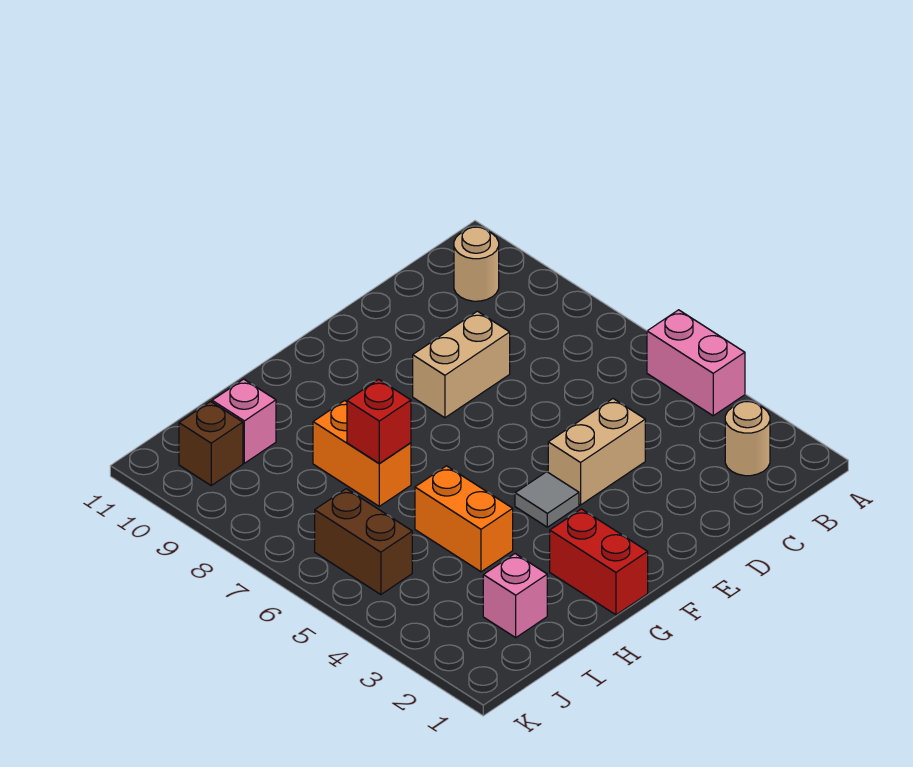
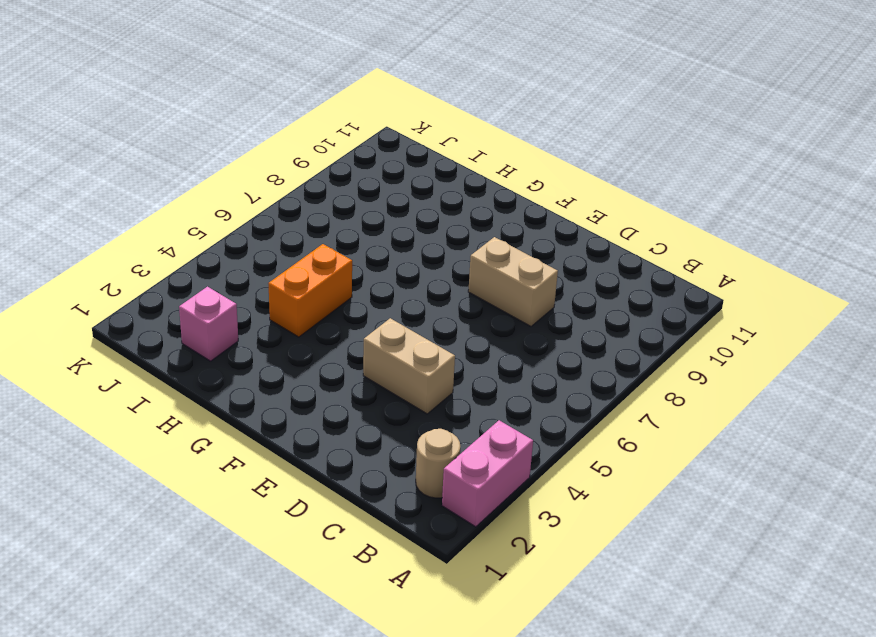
pink brick A2:A3 level 1 -> pink brick A4:A5 level 1
none -> tan round brick B10 level 1
none -> grey tile F4 level 1
none -> red brick G1:G2 level 1

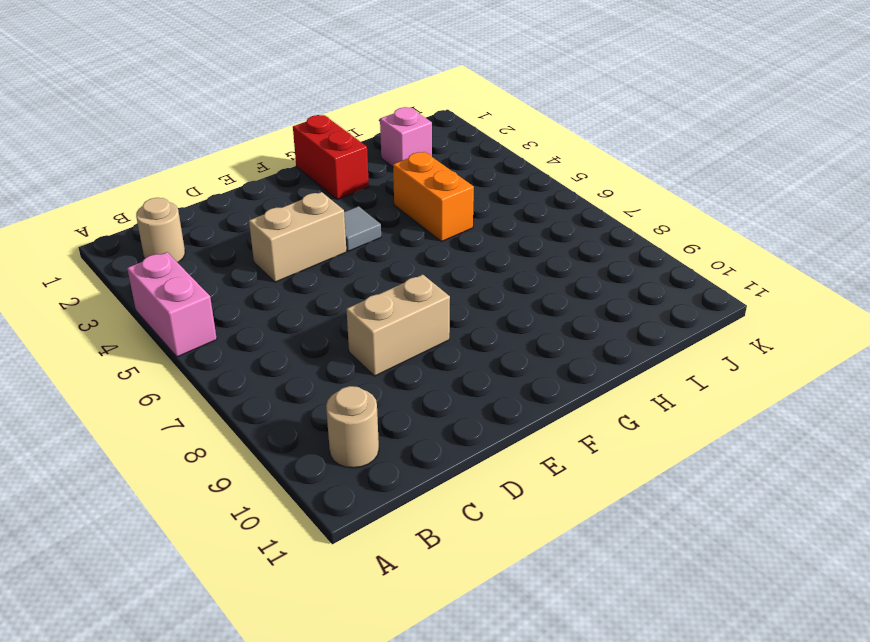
none -> orange brick H7:H8 level 1
none -> pink brick I10 level 1
none -> brown brick J5:J6 level 1

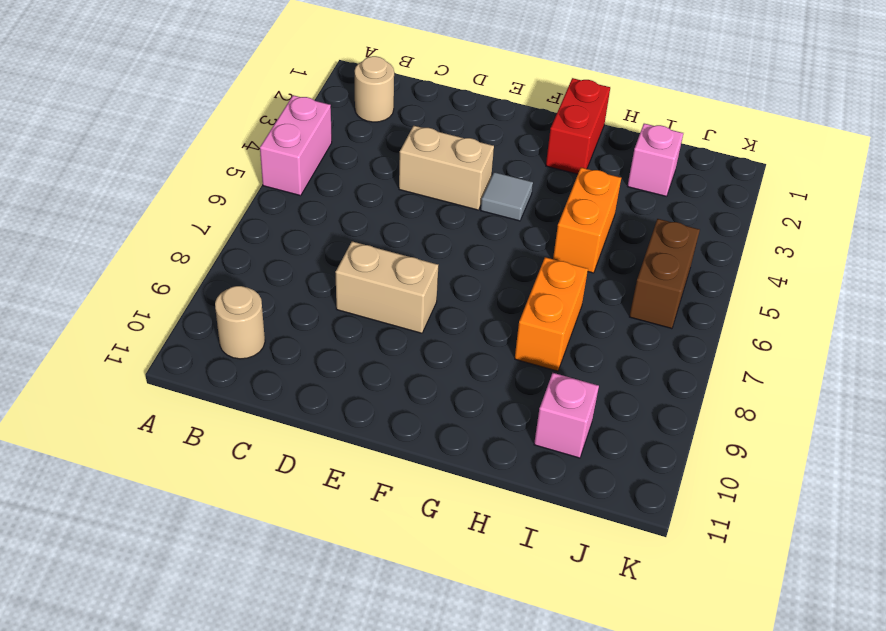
none -> brown brick J10 level 1
none -> red brick H7 level 2

